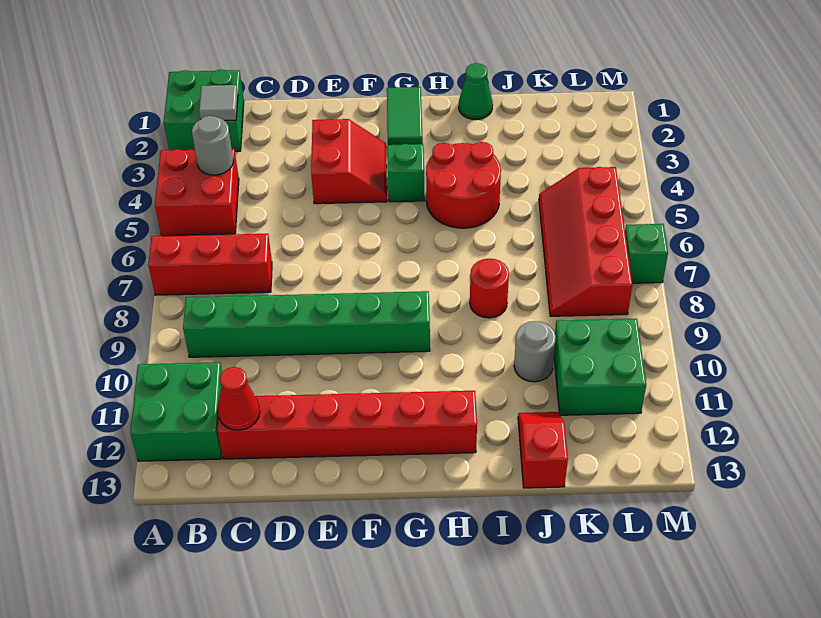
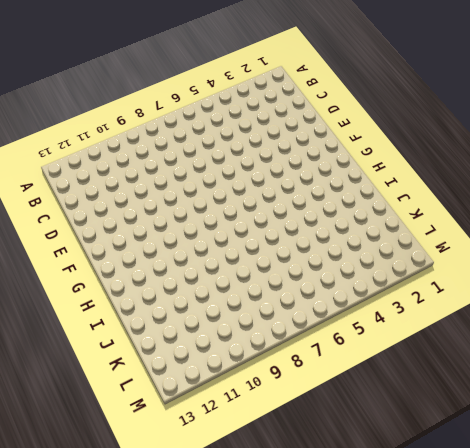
none -> green brick A1:B2 level 1
none -> red brick A4:B5 level 1
none -> red brick A7:C7 level 1

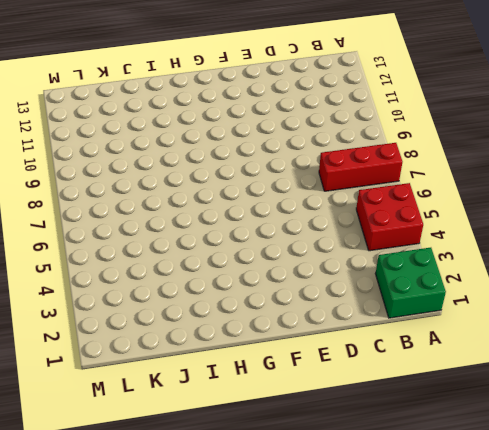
none -> green brick A11:B12 level 1
none -> green brick B9:G9 level 1
none -> red brick C12:H12 level 1

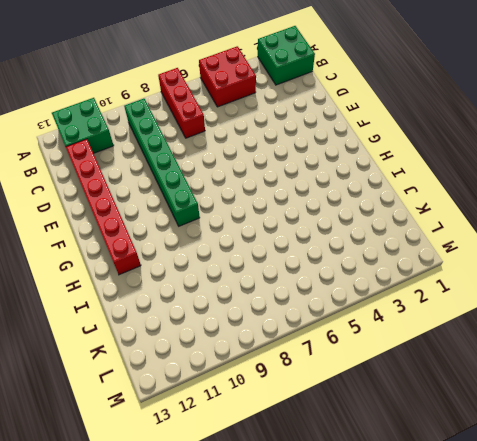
none -> red slope E3:F4 level 1 top E
none -> green tile G1:G2 level 1
none -> green brick G4 level 1

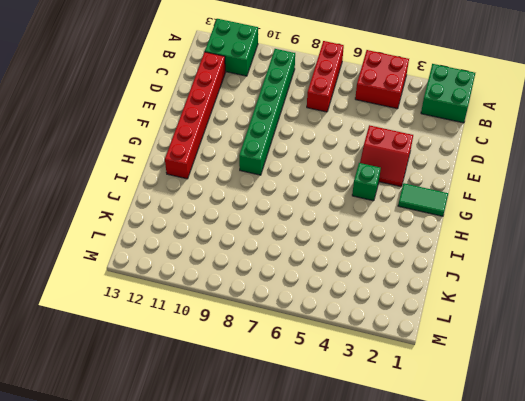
none -> red round brick H4:I5 level 1
none -> green cone I1 level 1
none -> red round brick I8 level 1

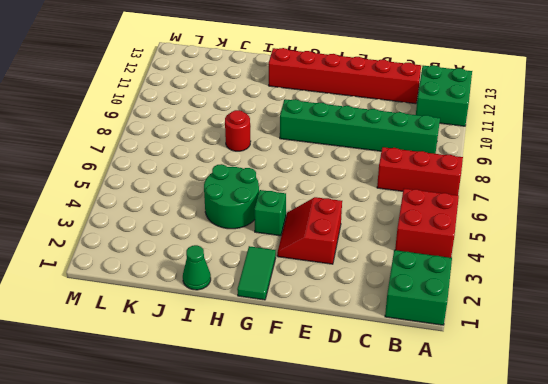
green round brick H4:I5 level 1 -> red round brick H4:I5 level 1
none -> grey round brick J10 level 1
none -> red slope J12:J13 level 1 top 13
none -> red slope K5:L8 level 1 top L

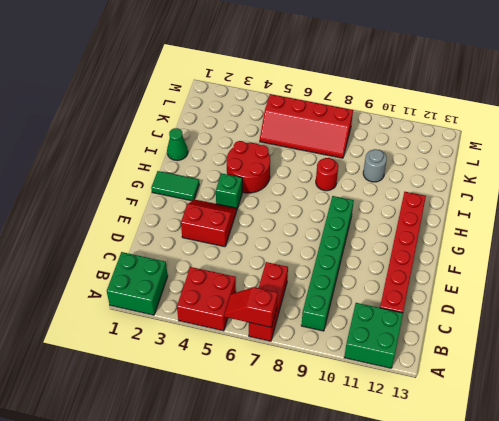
red slope A6:A7 level 2 top 7 -> red slope J12:J13 level 1 top 13
none -> green brick K10:L11 level 1
none -> green brick M7 level 1
none -> grey tile B2 level 2

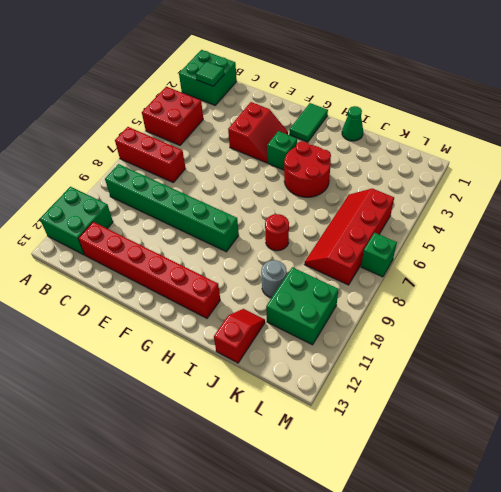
green tile B2 level 2 -> grey tile B2 level 2
none -> grey round brick B4 level 2
none -> red cone C12 level 2

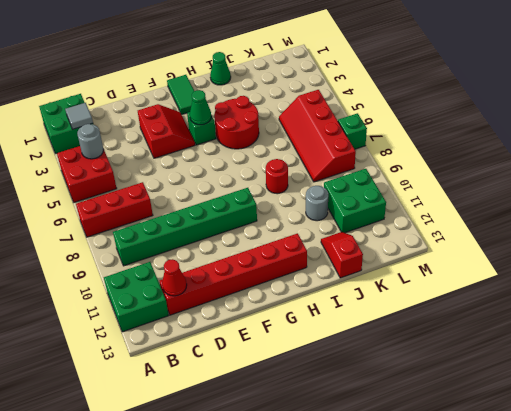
green cone G4 level 2 -> none

